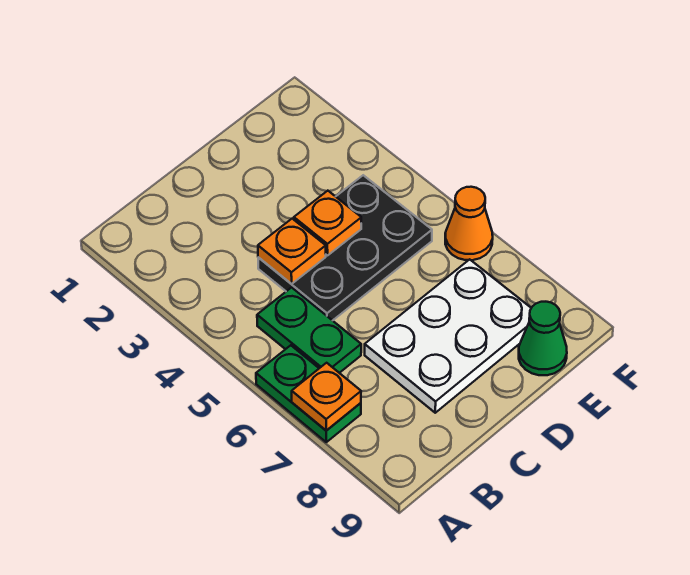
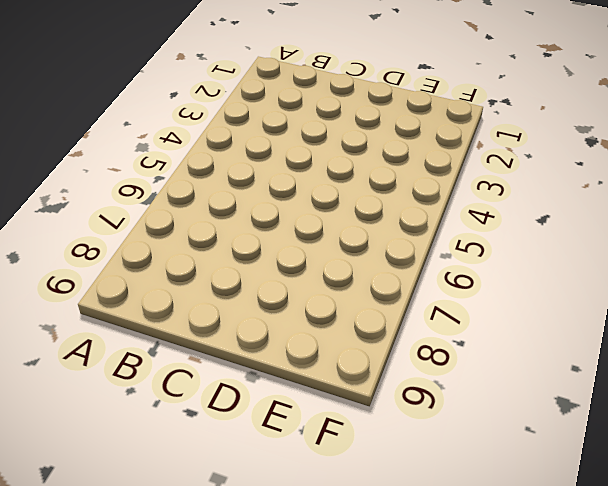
none -> green plate A6:A7 level 1
none -> green plate B5:B6 level 1

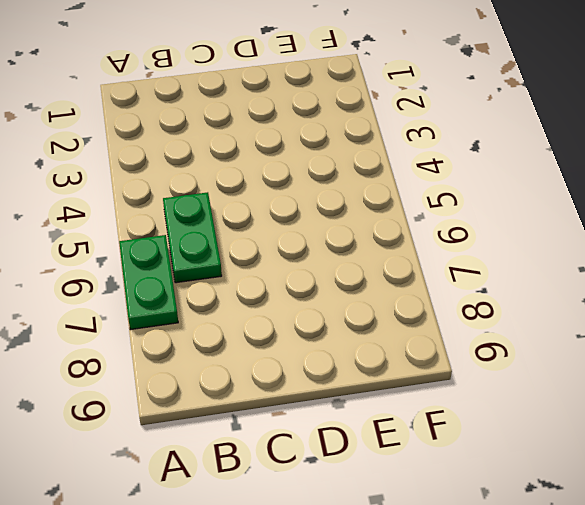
none -> black plate C4:E5 level 1
none -> white plate C7:E8 level 1

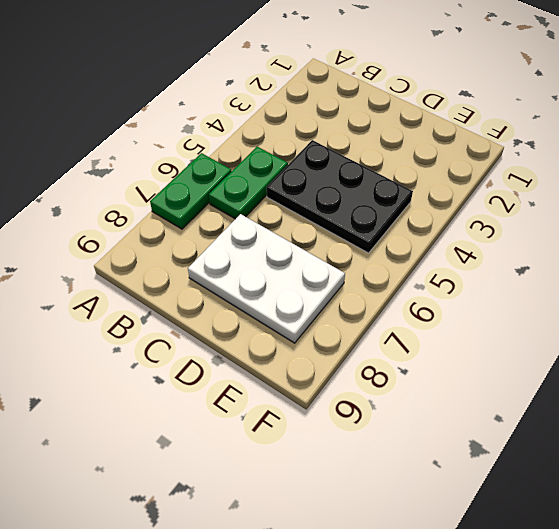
none -> green cone E9 level 1
none -> orange cone F6 level 1

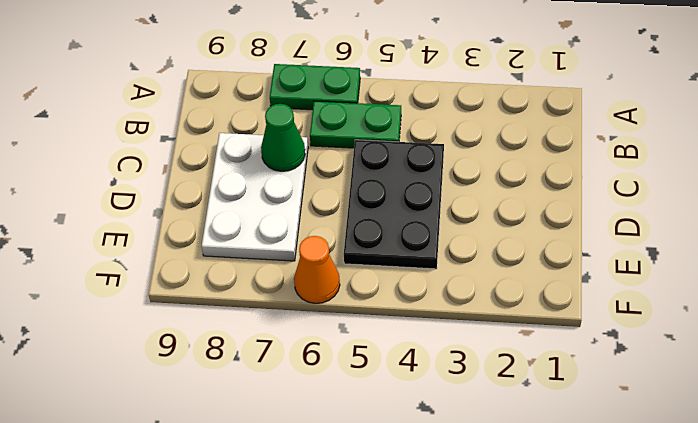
green cone C7 level 2 -> green cone E9 level 1
none -> orange plate A7 level 2
none -> orange plate C4 level 2

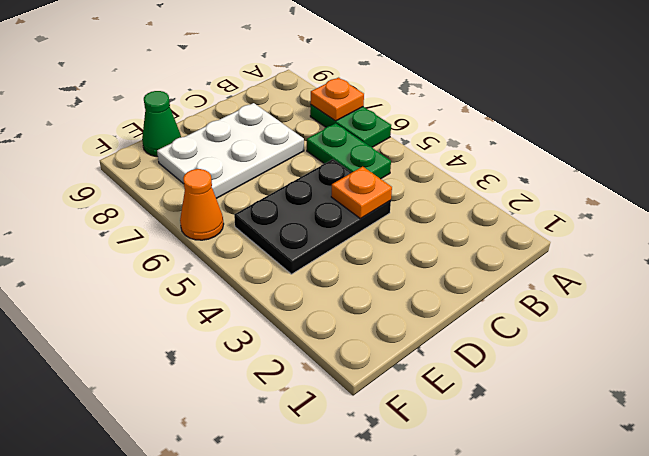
none -> orange plate D4 level 2

